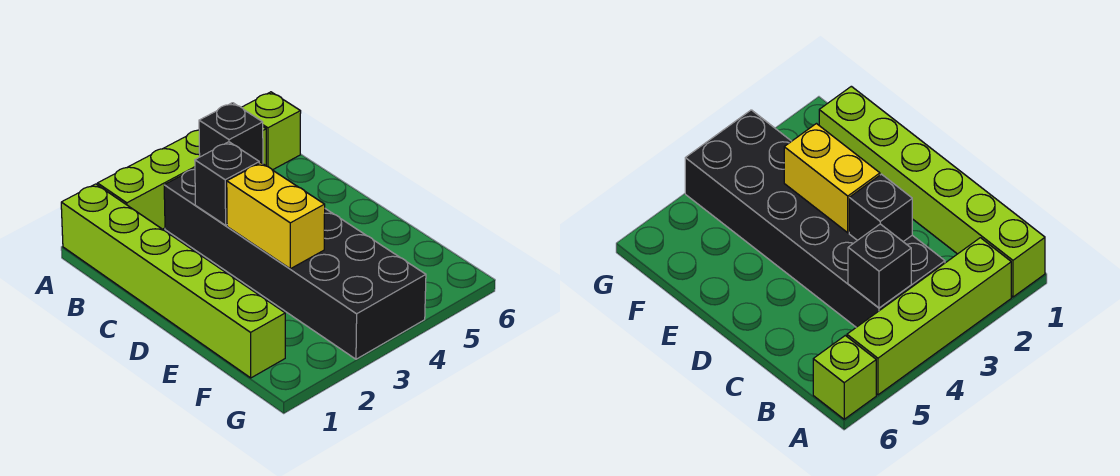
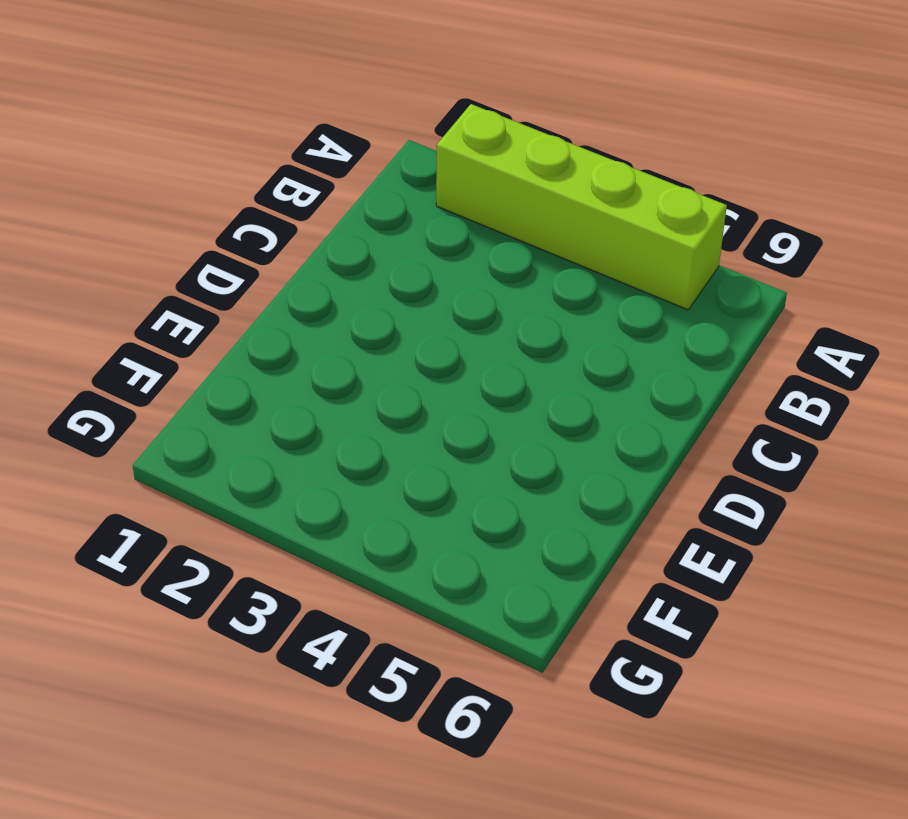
none -> lime brick A1:F1 level 1
none -> lime brick A6 level 1

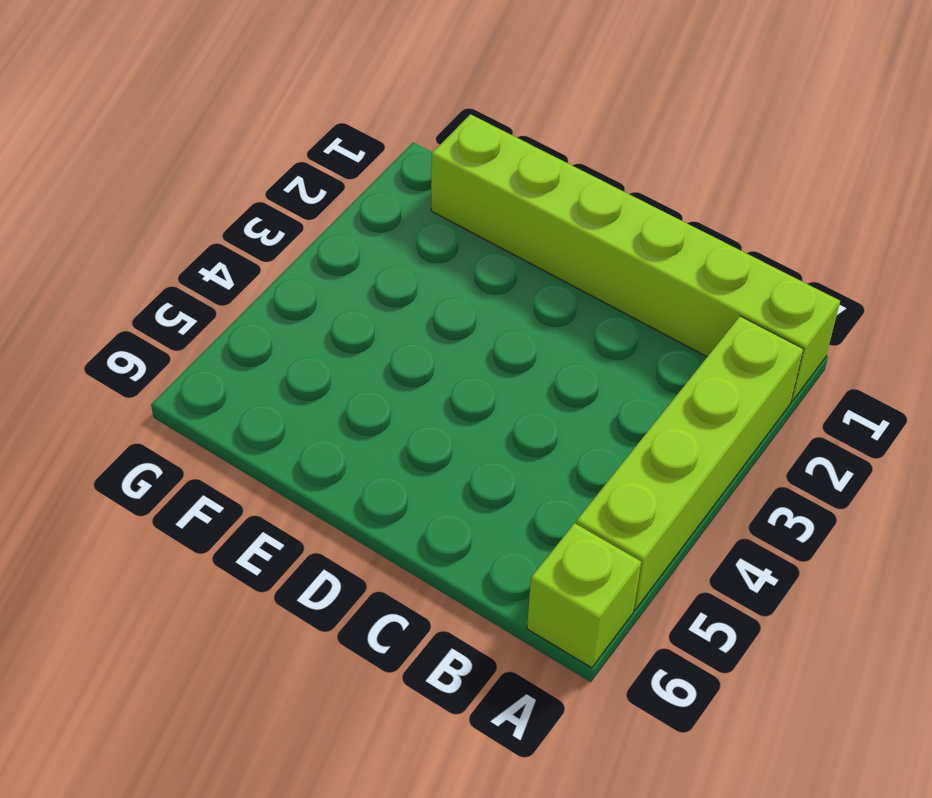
none -> black brick B3:G4 level 1
none -> black brick B4 level 2

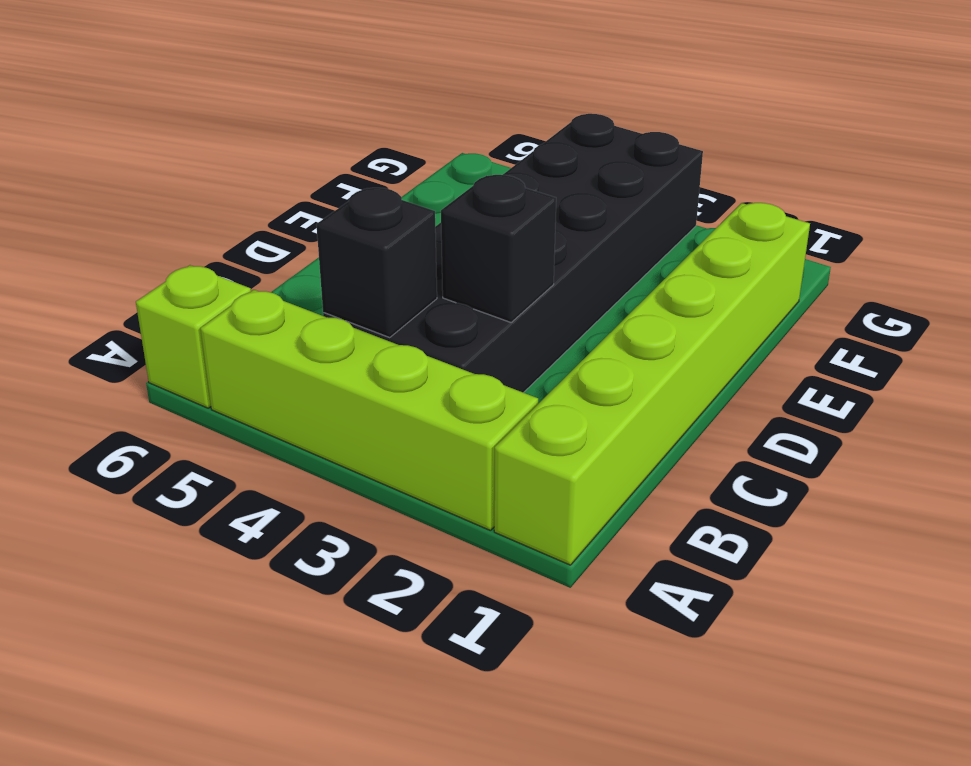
none -> yellow brick D3:E3 level 2

